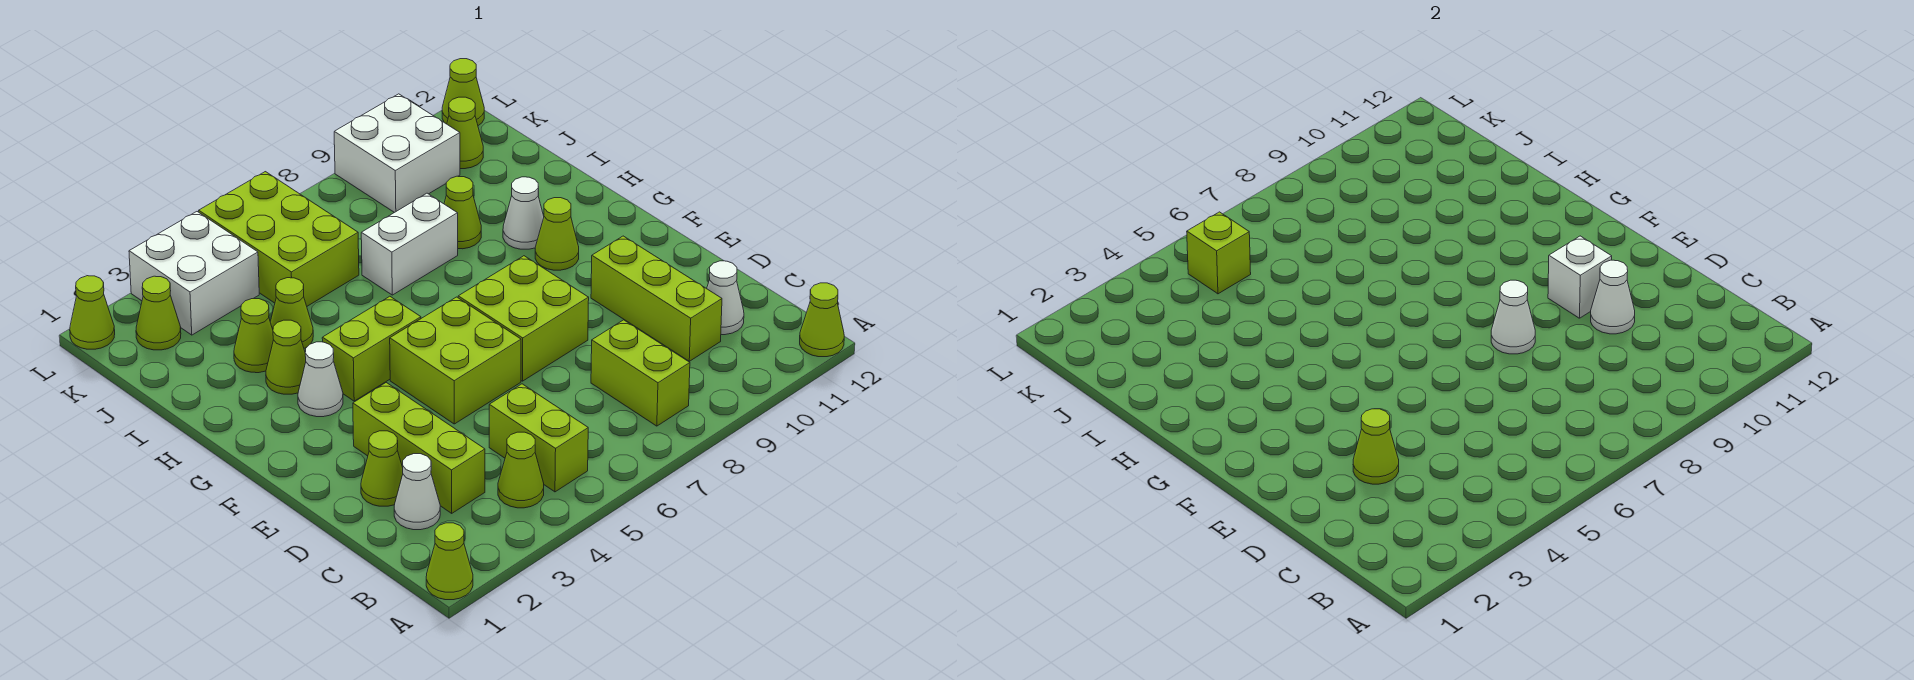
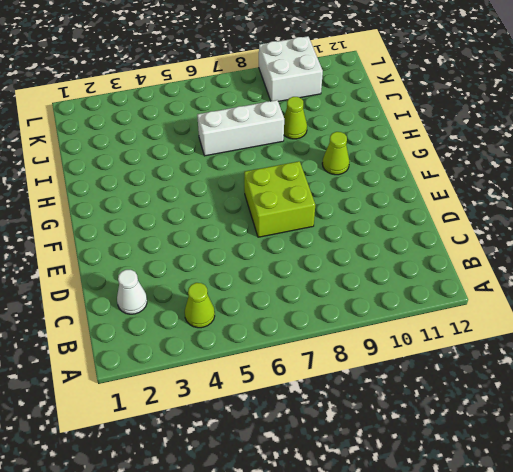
white brick I6:I8 level 1 -> white brick I7:I8 level 1
none -> lime cone A1 level 1
none -> lime cone A12 level 1
none -> lime brick B5:C5 level 1
none -> lime brick B8:C8 level 1

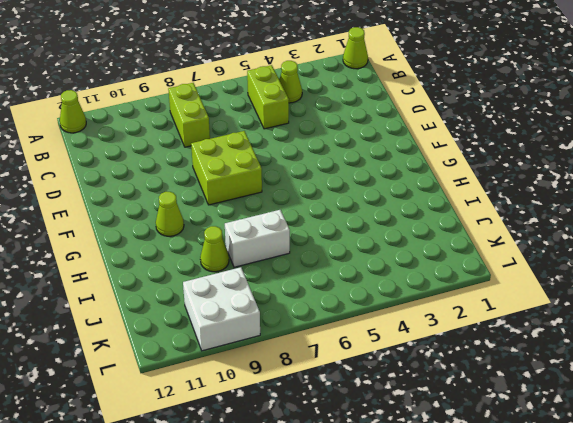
none -> white cone C2 level 1
none -> lime brick C3:E3 level 1
none -> lime brick C10:E10 level 1
none -> white cone C11 level 1

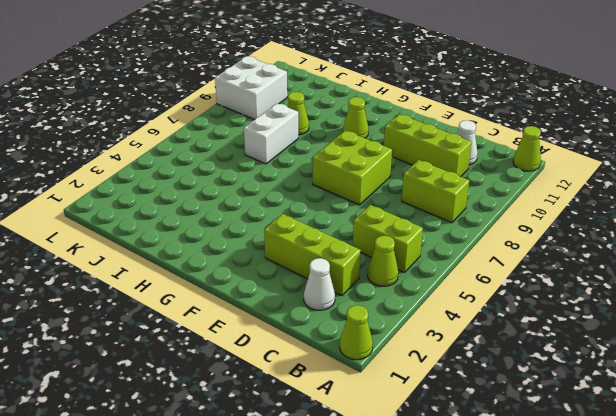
none -> lime cone D2 level 1
none -> lime brick E5:F6 level 1
none -> white cone G3 level 1
none -> lime brick G4:G5 level 1

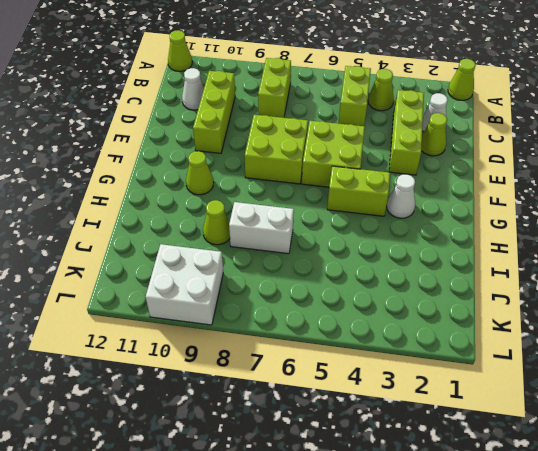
none -> lime cone H3 level 1
none -> white cone H10 level 1
none -> lime cone I3 level 1
none -> lime cone I4 level 1

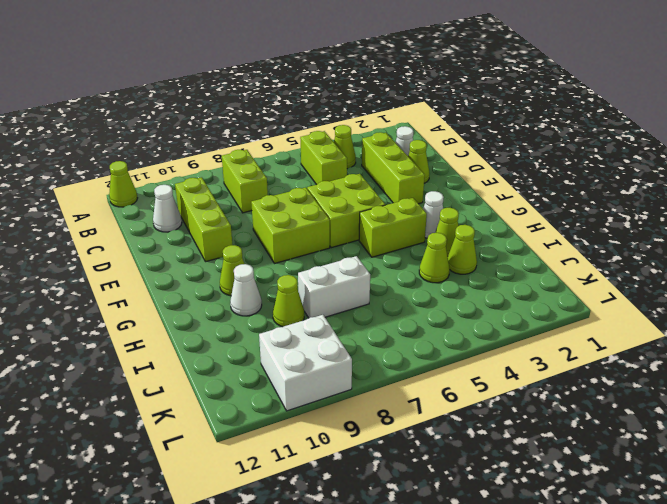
none -> lime cone A1 level 1
none -> lime brick J5:L6 level 1
none -> lime cone K2 level 1
none -> white brick K3:L4 level 1

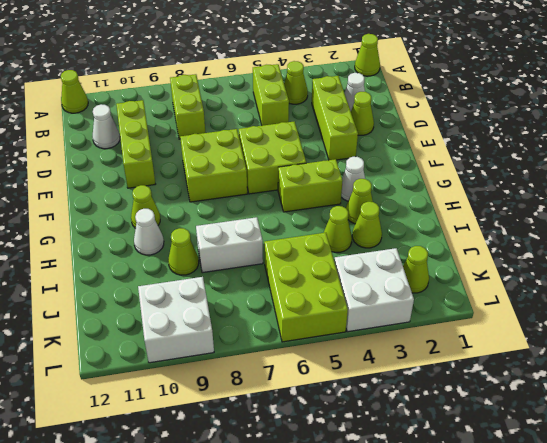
none -> lime cone K11 level 1
none -> lime cone L1 level 1
none -> lime cone L12 level 1
none -> lime cone D3 level 2

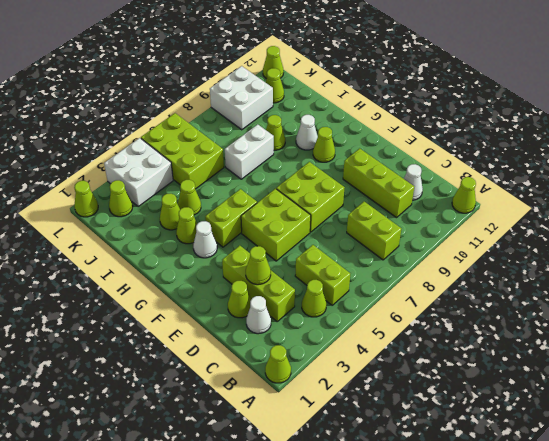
none -> white cone D10 level 2
none -> white cone E8 level 2
none -> white brick E10 level 2
none -> lime brick K5 level 2

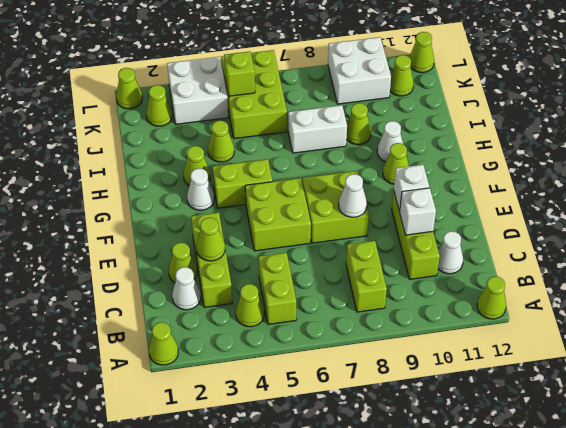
white brick D10 level 2 -> white cone D10 level 2
none -> lime cone I3 level 1

